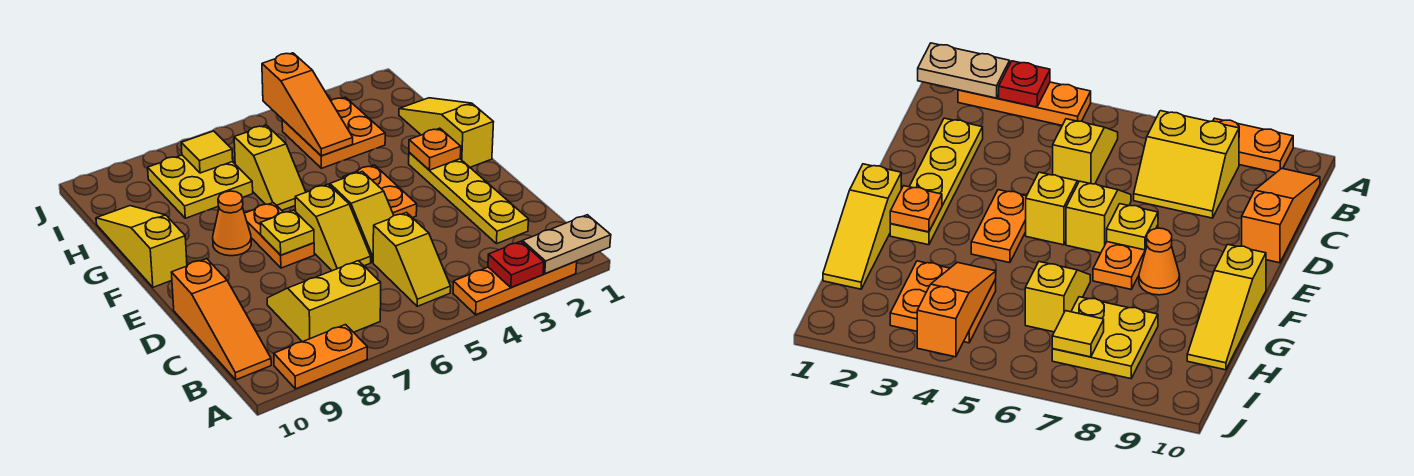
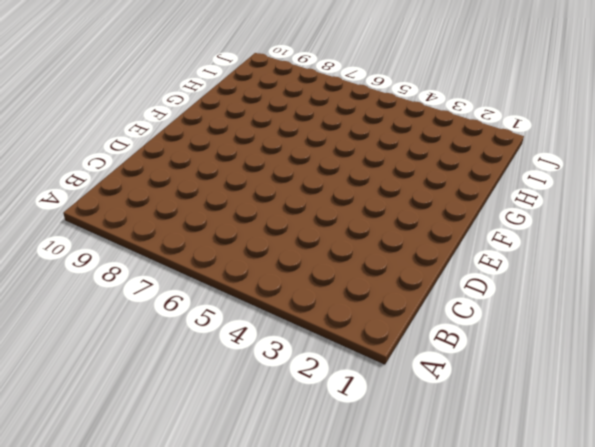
none -> orange plate A2:A4 level 1
none -> orange plate A8:A9 level 1
none -> yellow slope B5:C5 level 1 top C

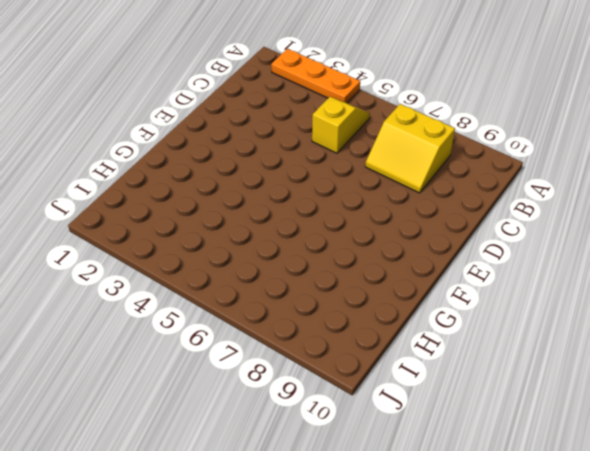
none -> orange plate A8:A9 level 1
none -> orange slope B10:D10 level 1 top D
none -> yellow plate C2:F2 level 1

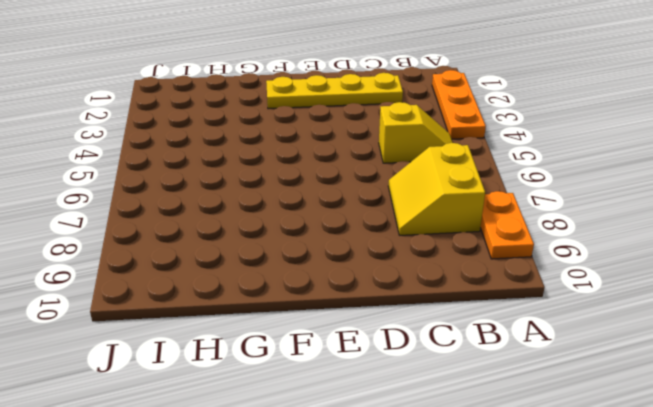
none -> orange slope B10:D10 level 1 top D
none -> yellow slope D5:E5 level 1 top E
none -> yellow slope D6:E6 level 1 top E

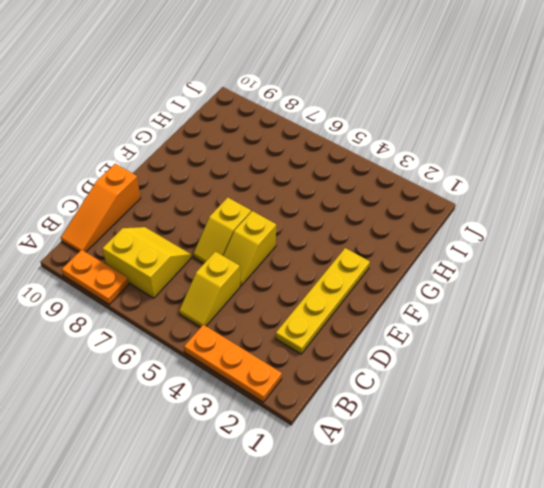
none -> orange plate E4:F4 level 1
none -> orange plate E7:F7 level 1
none -> yellow slope F1:H1 level 1 top F

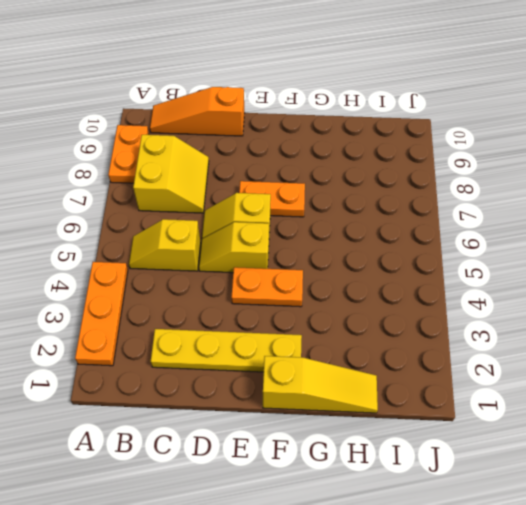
none -> orange cone F8 level 1
none -> yellow slope F10:H10 level 1 top F
none -> yellow slope G6:H6 level 1 top H

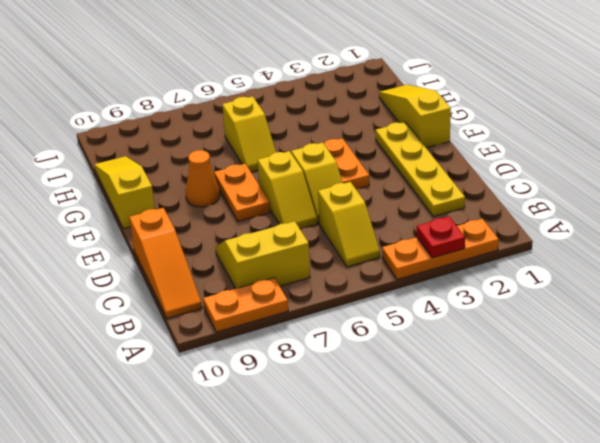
none -> orange plate H3:I4 level 1
none -> yellow plate H7:I8 level 1
none -> tan plate A1:A2 level 2

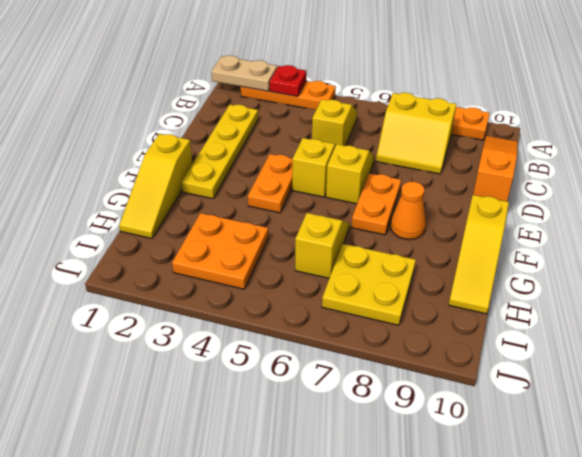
none -> yellow plate E7 level 2
none -> orange plate F2 level 2
none -> orange slope H4:J4 level 2 top J

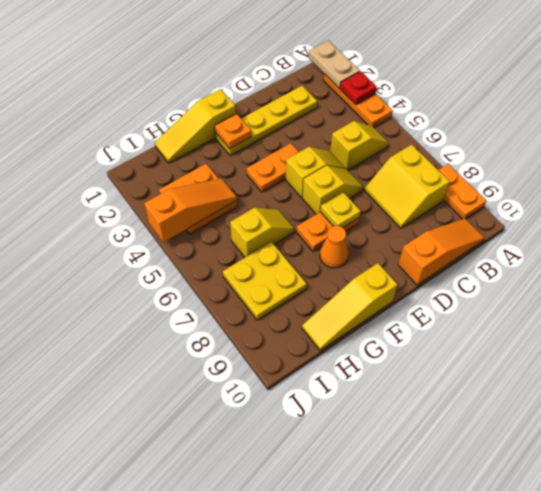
none -> yellow tile I7 level 2

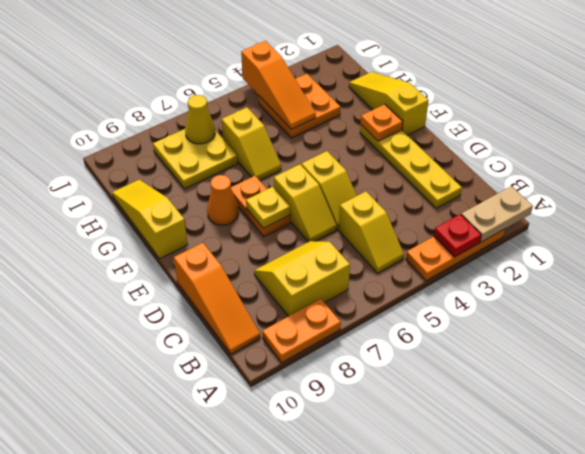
yellow cone I7 level 2 -> yellow tile I7 level 2
none -> orange plate E4:F4 level 1

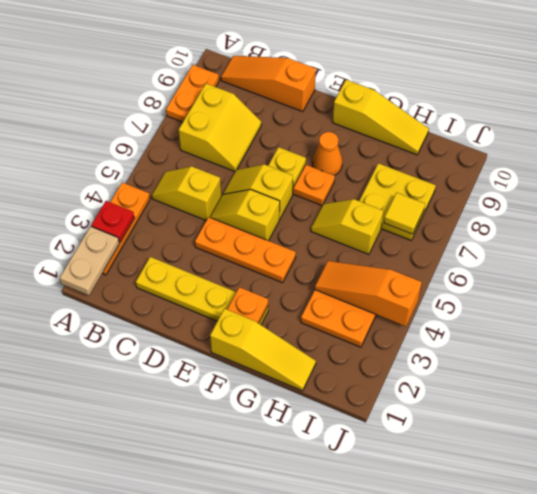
orange plate D4:F4 level 1 -> orange plate E4:F4 level 1

